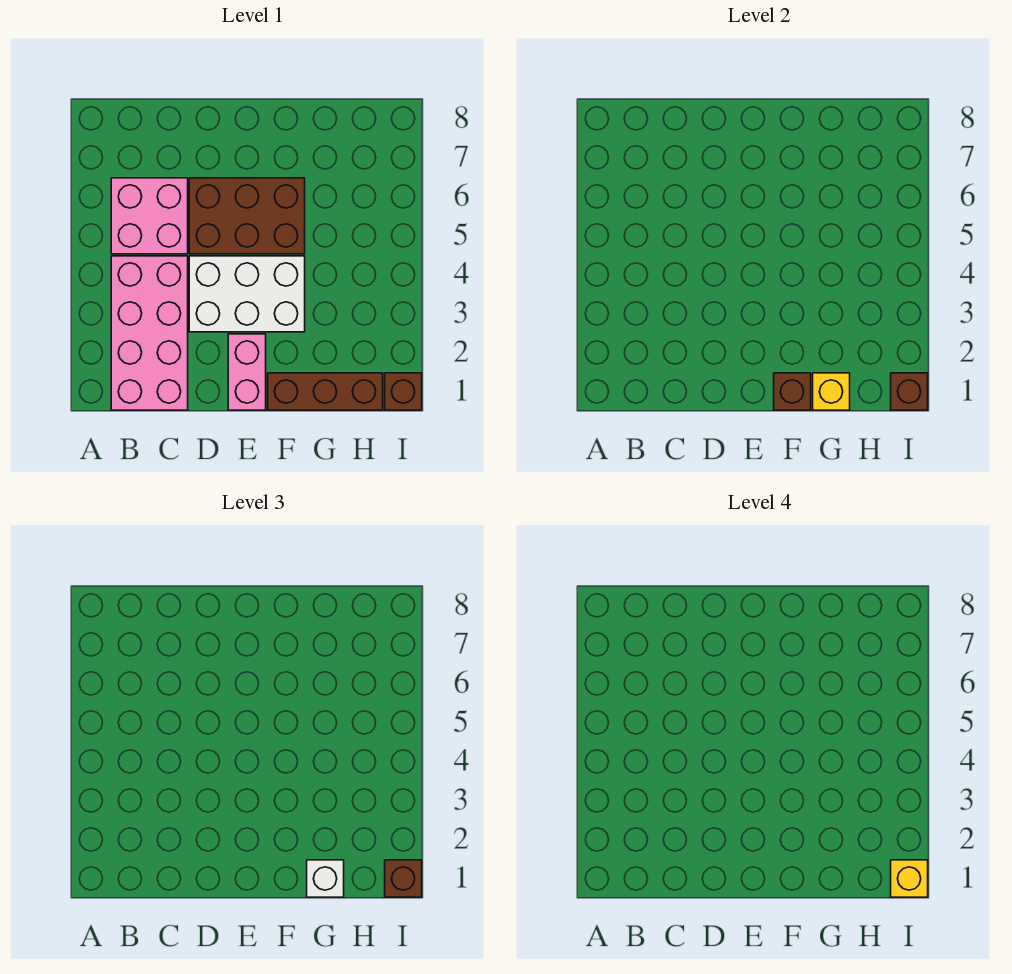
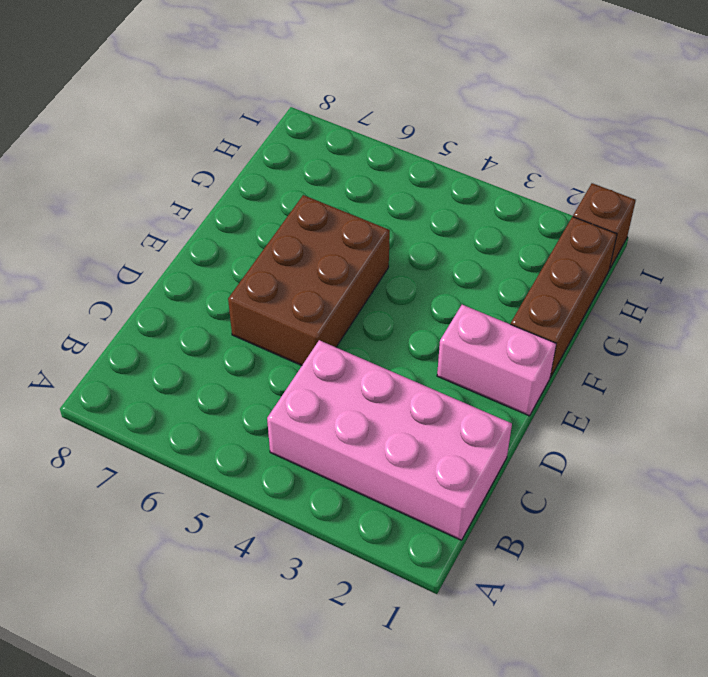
none -> pink brick B5:C6 level 1
none -> white brick D3:F4 level 1
none -> brown brick F1 level 2

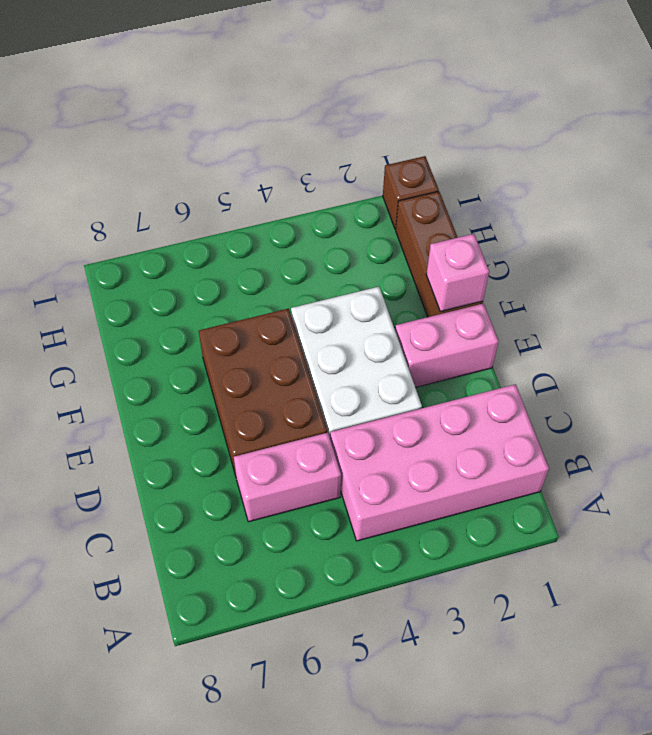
pink brick C5:C6 level 1 -> pink brick B5:C6 level 1
pink brick F1 level 2 -> brown brick F1 level 2
none -> yellow brick G1 level 2
none -> brown brick I1 level 2
none -> white brick G1 level 3

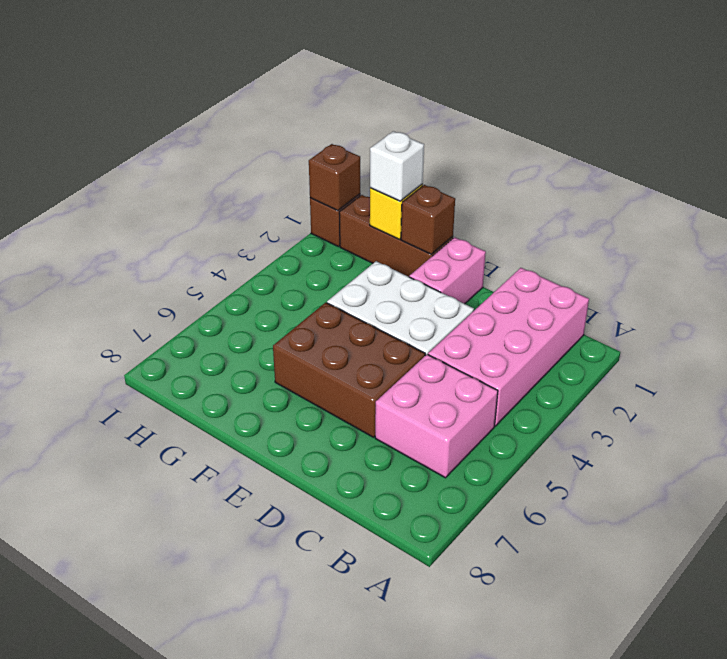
none -> brown brick I1 level 3
none -> yellow brick I1 level 4

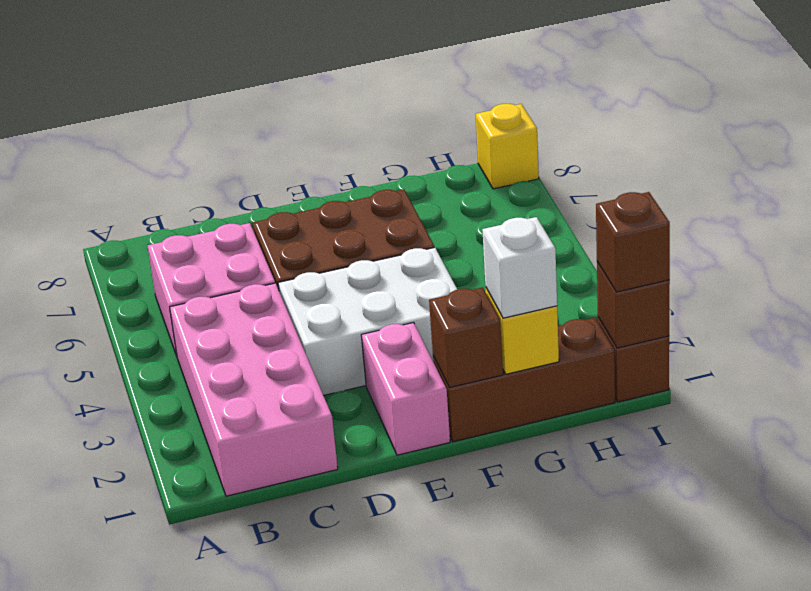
yellow brick I8 level 1 -> yellow brick I1 level 4

